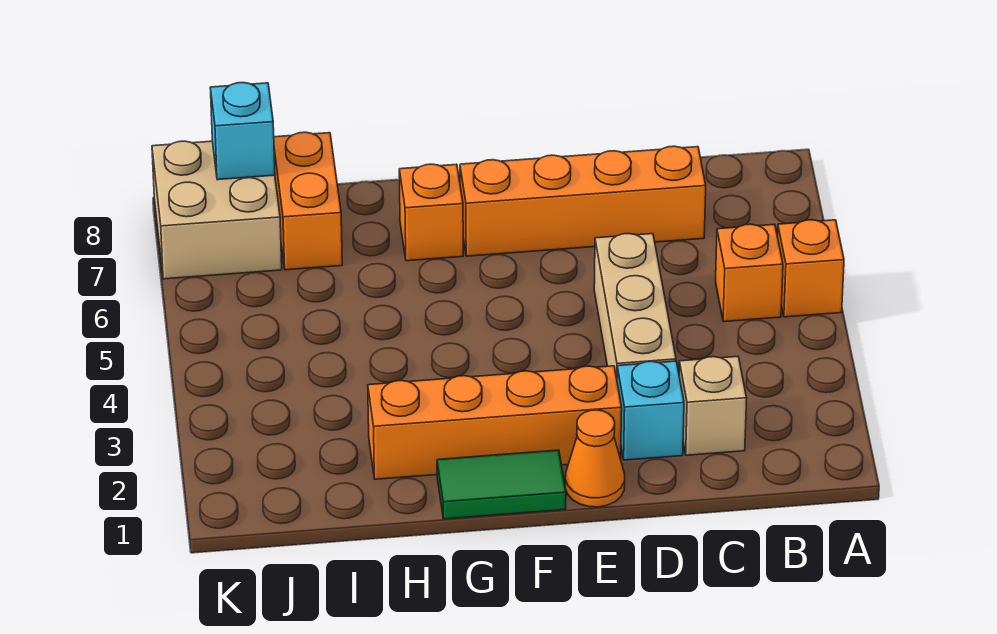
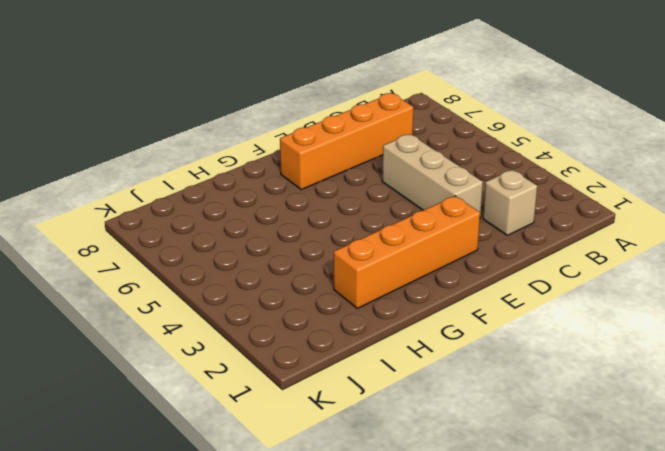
none -> orange brick A5 level 1
none -> orange brick B5 level 1
none -> cyan brick D2 level 1

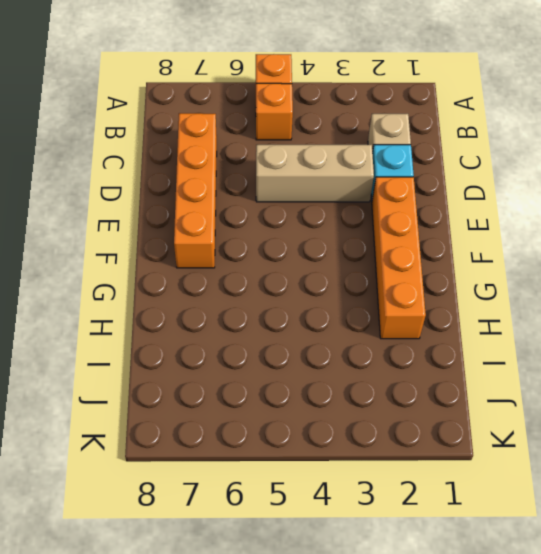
none -> orange cone E1 level 1
none -> green tile F1:G1 level 1
none -> orange brick G7 level 1

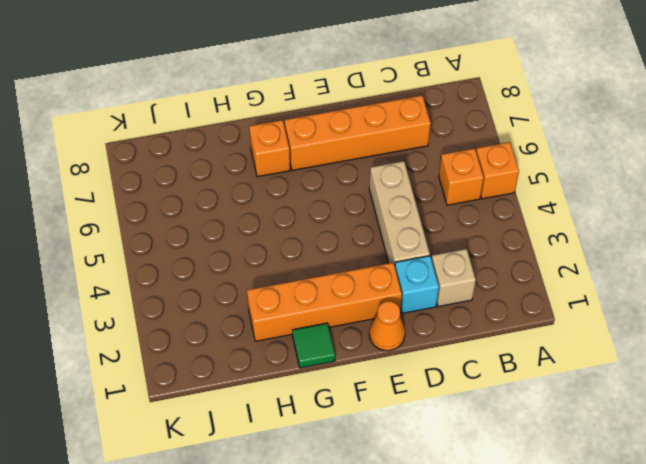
green tile G1 level 1 -> green tile F1:G1 level 1
none -> orange brick I7:I8 level 1
none -> tan brick J7:K8 level 1
none -> cyan brick J8 level 2

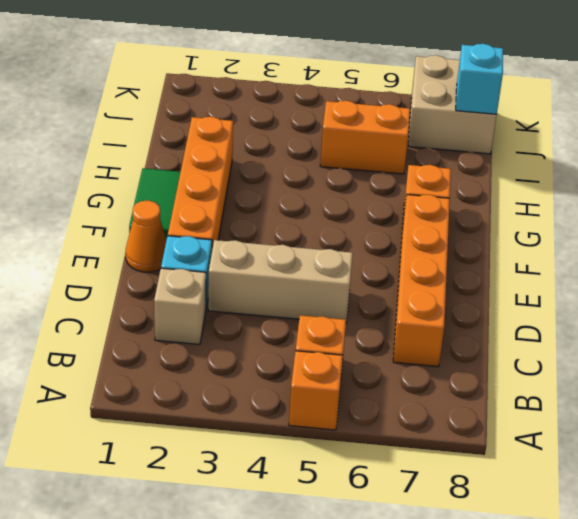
orange brick I5:I6 level 1 -> orange brick I7:I8 level 1

